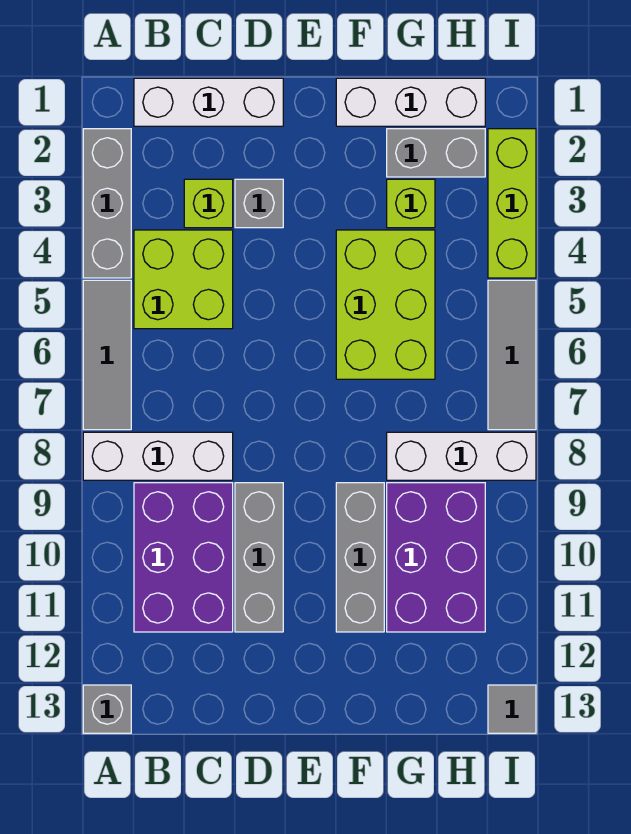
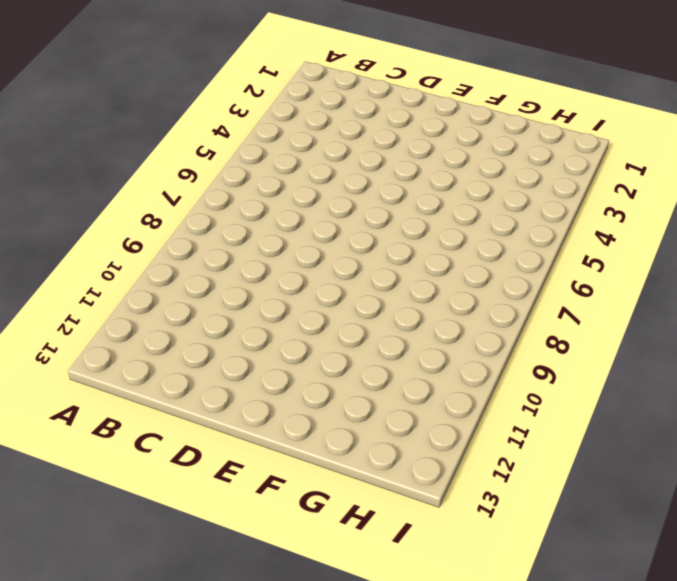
none -> grey brick A2:A4 level 1
none -> grey tile A5:A7 level 1
none -> white brick A8:C8 level 1

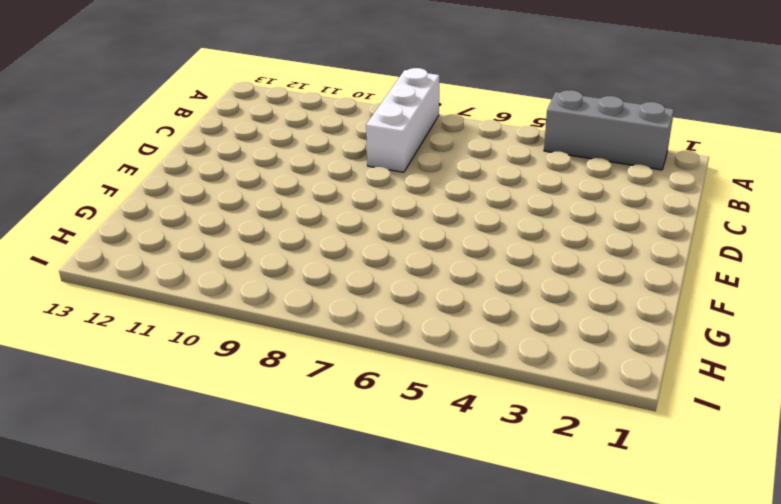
none -> grey tile A5:A7 level 1
none -> grey brick A13 level 1
none -> white brick B1:D1 level 1

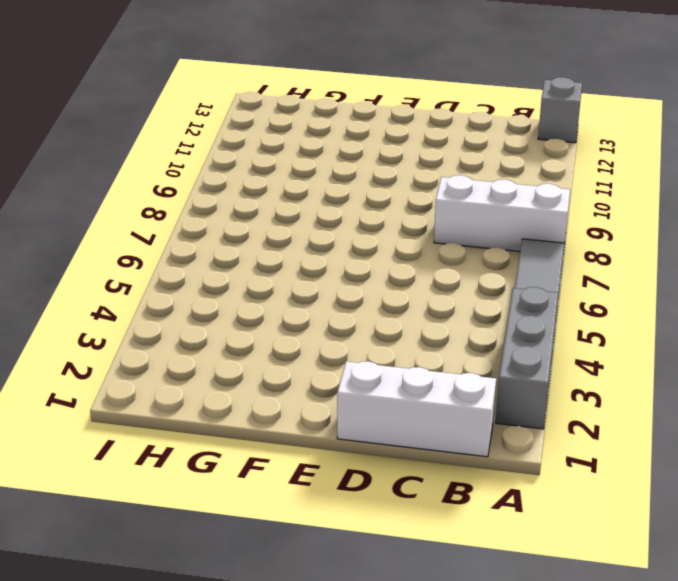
none -> lime brick B4:C5 level 1
none -> purple brick B9:C11 level 1
none -> lime brick C3 level 1

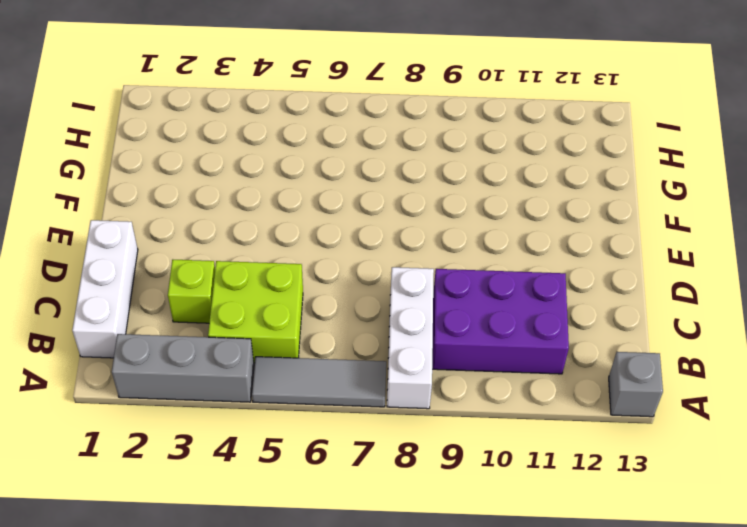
none -> grey brick D3 level 1
none -> grey brick D9:D11 level 1
none -> white brick F1:H1 level 1

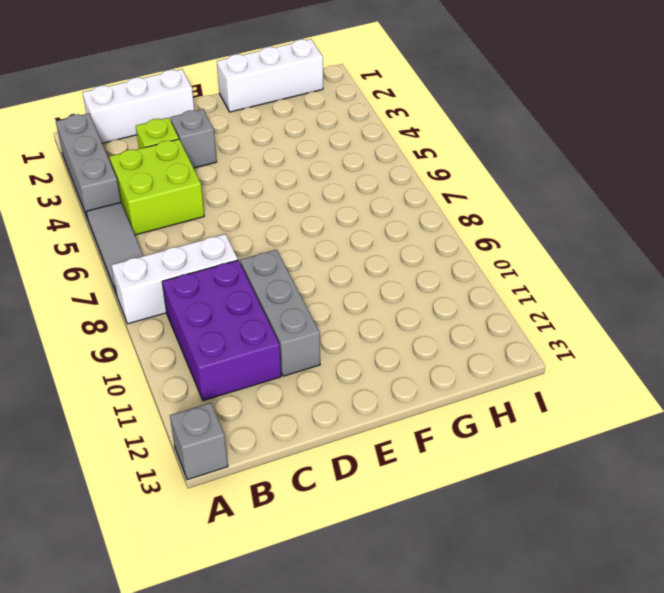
none -> lime brick F4:G6 level 1
none -> grey brick F9:F11 level 1
none -> grey brick G2:H2 level 1

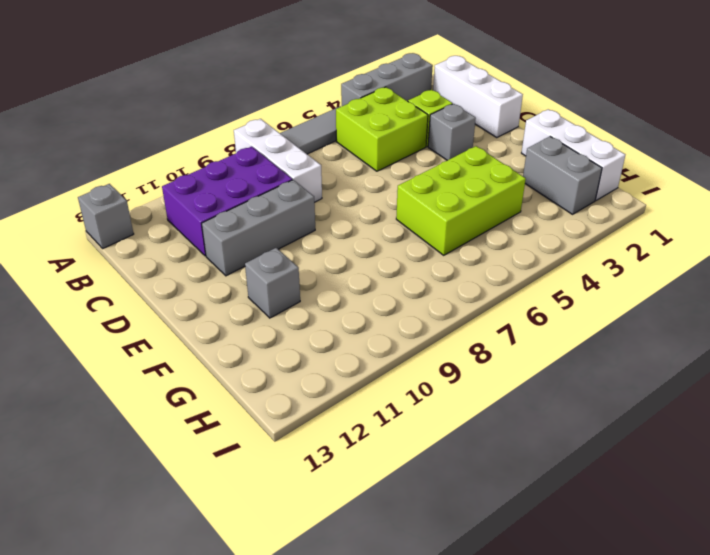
grey brick F11 level 1 -> grey brick F9:F11 level 1
none -> lime brick G3 level 1
none -> white brick G8:I8 level 1
none -> purple brick G9:H11 level 1

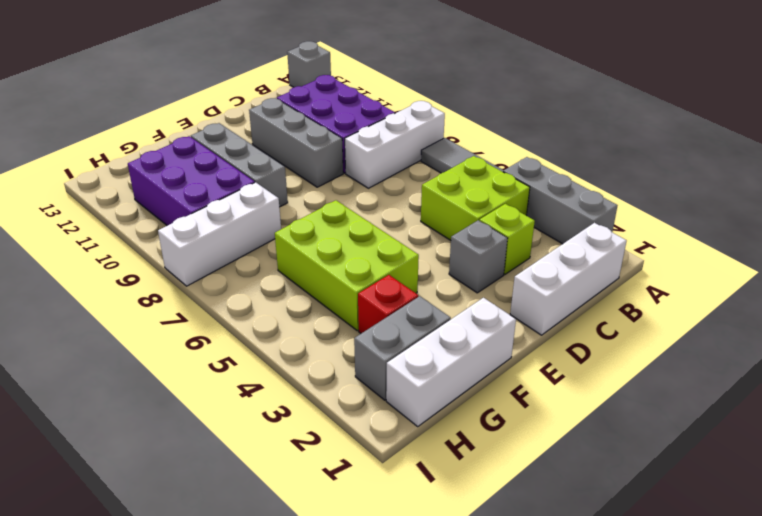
red brick G3 level 1 -> lime brick G3 level 1
none -> lime brick I2:I4 level 1
none -> grey tile I5:I7 level 1
none -> grey tile I13 level 1

